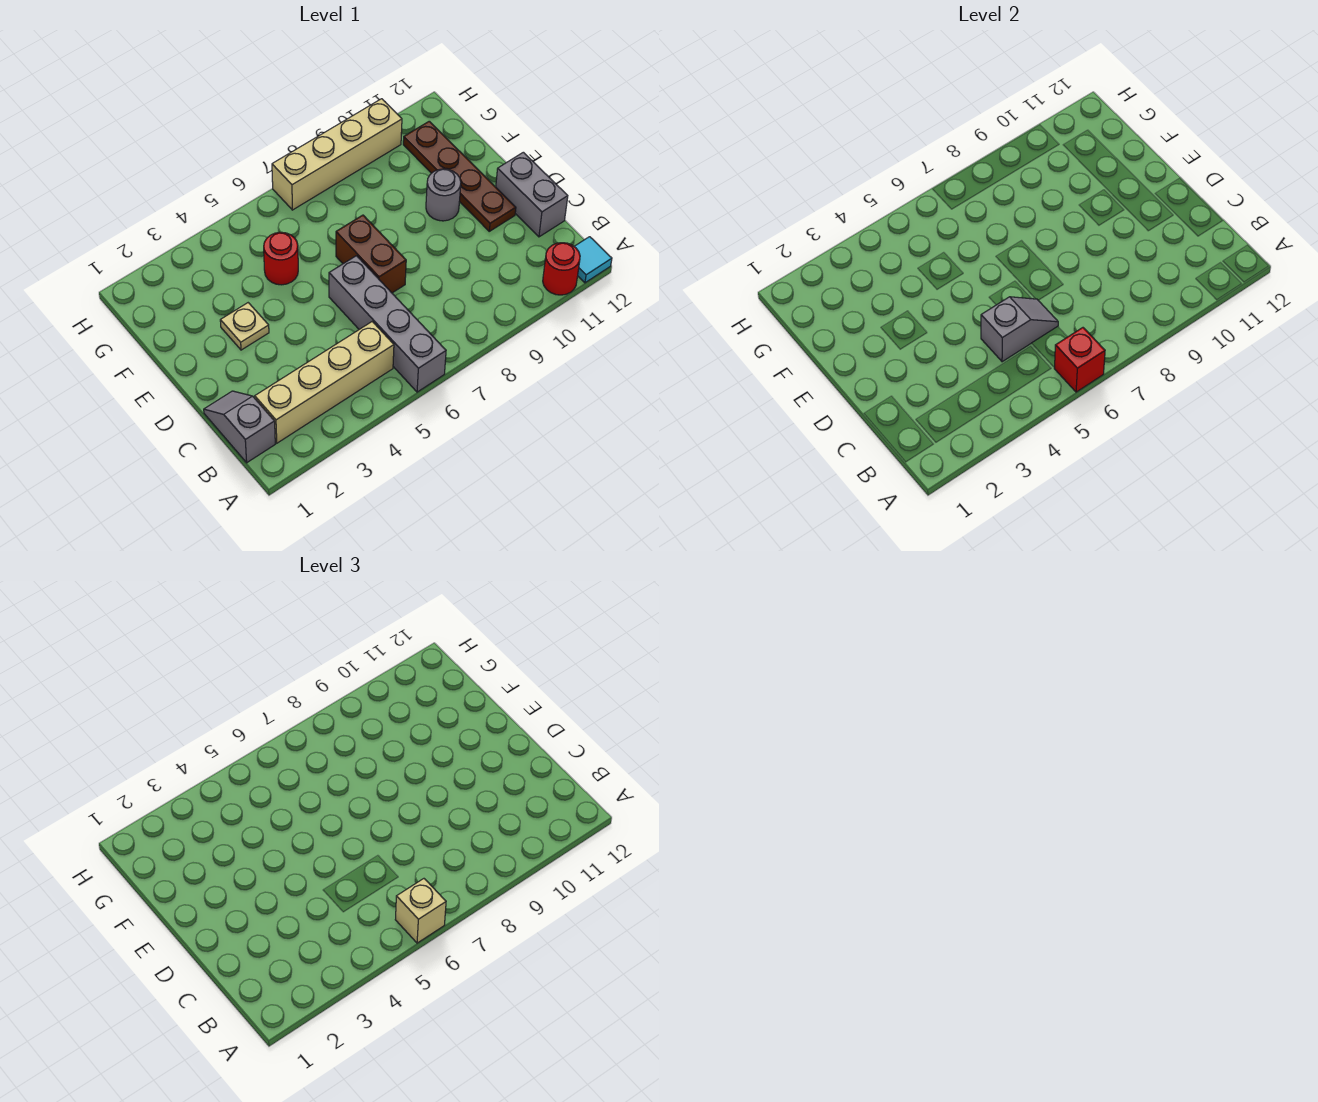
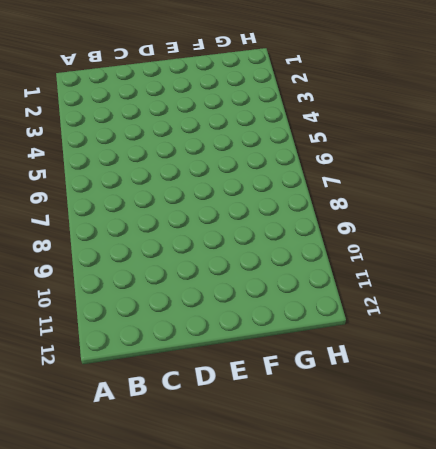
none -> grey brick A6:D6 level 1
none -> red round brick A11 level 1
none -> cyan tile A12 level 1

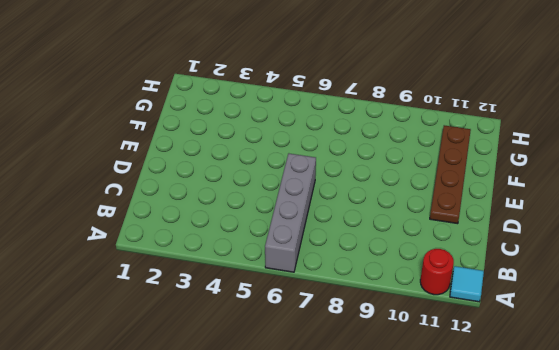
none -> grey slope B1:C1 level 1 top B
none -> tan brick B2:B5 level 1
none -> grey brick C12:D12 level 1

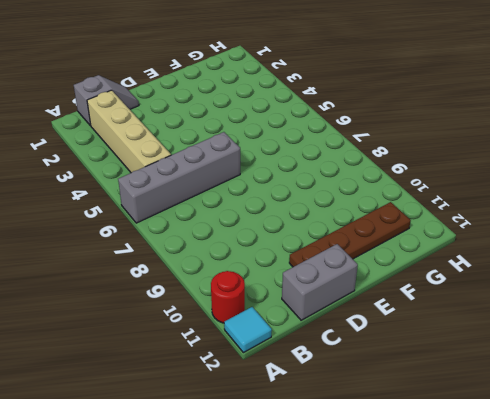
none -> brown brick D7:E7 level 1
none -> tan plate E3 level 1
none -> grey round brick E10 level 1

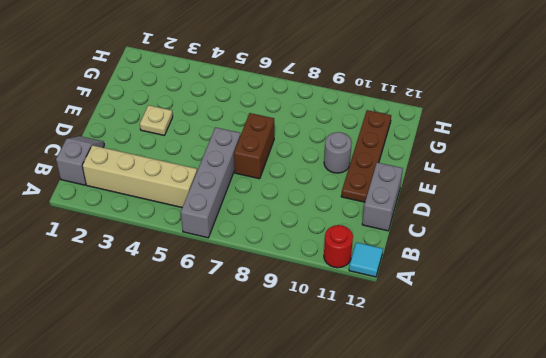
none -> red round brick F5 level 1
none -> tan brick H7:H10 level 1
none -> red brick A6 level 2

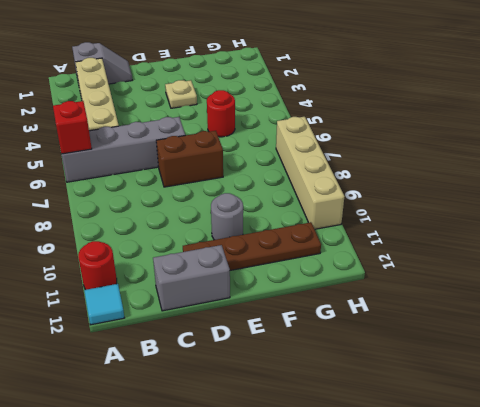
none -> grey slope C5:C6 level 2 top 5
none -> tan brick A6 level 3

